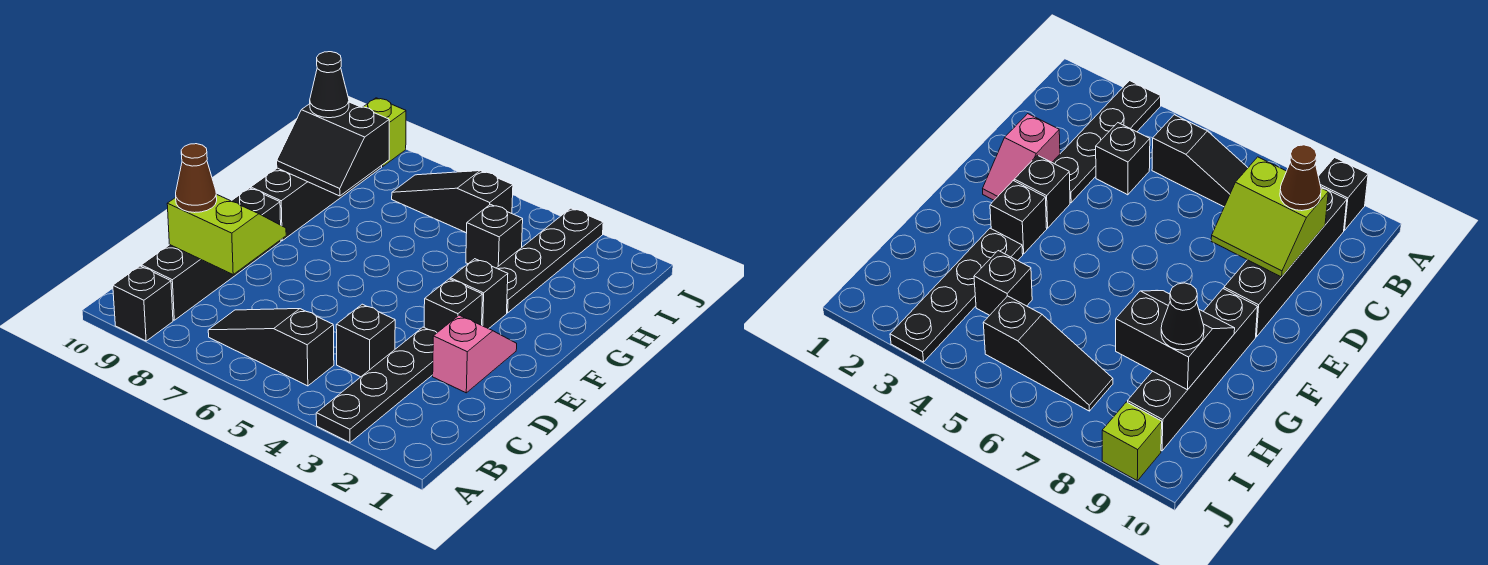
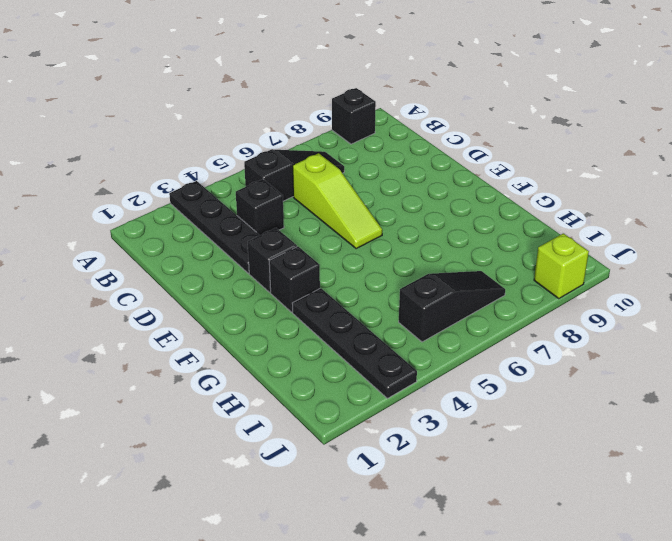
lime slope C6:E6 level 1 top C -> none
none -> black brick B9:E9 level 1
none -> pink slope D2:E2 level 1 top D
none -> black brick F9:I9 level 1

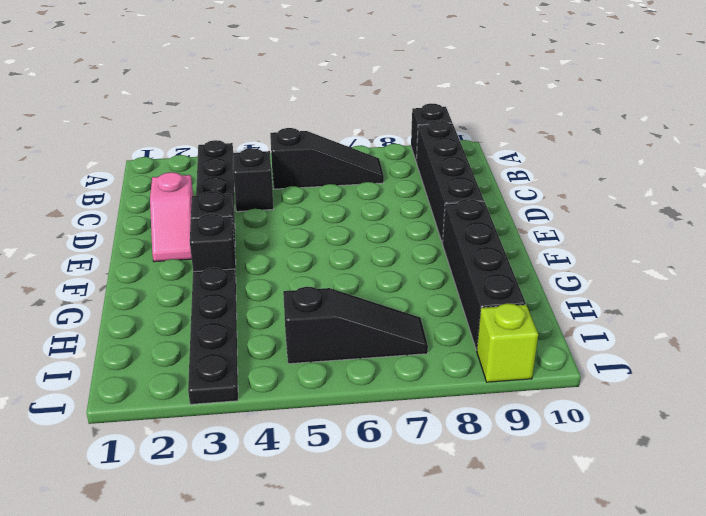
none -> black brick H4 level 1
none -> lime slope C8:D9 level 2 top C
none -> black slope G8:H9 level 2 top H

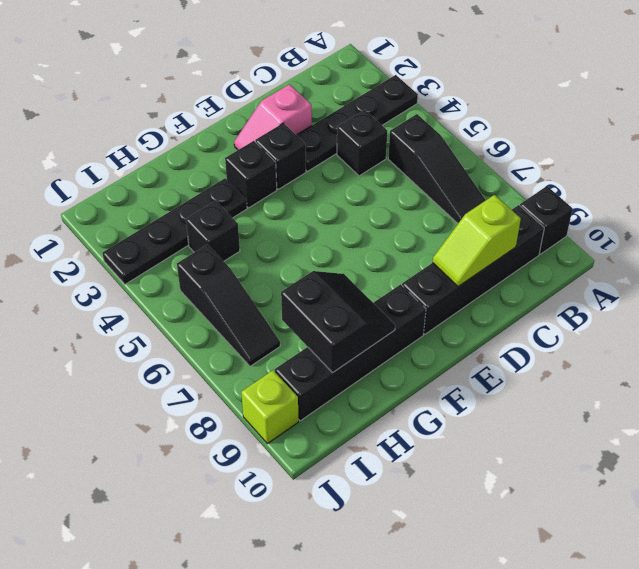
lime slope C9:D9 level 2 top C -> lime slope C8:D9 level 2 top C
none -> brown cone C9 level 3
none -> black cone H9 level 3

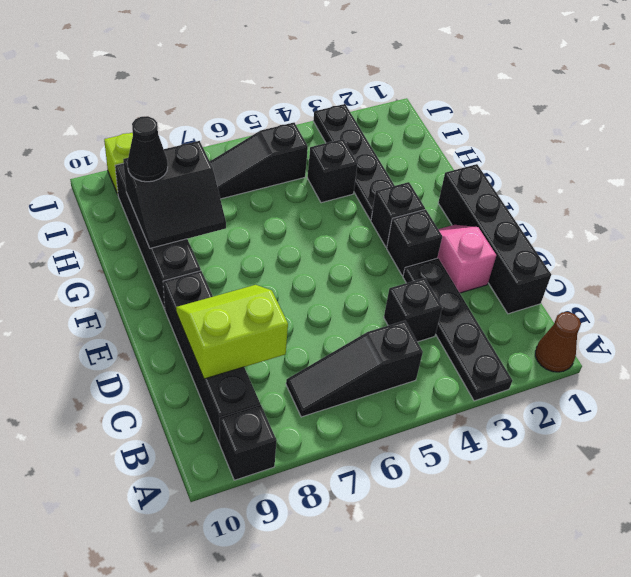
brown cone A1 level 1 -> brown cone C9 level 3
black brick C1:F1 level 1 -> none

